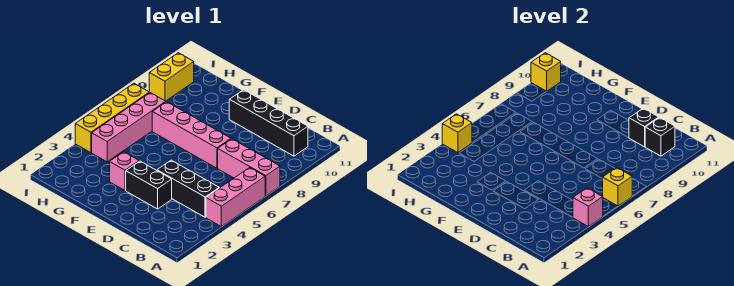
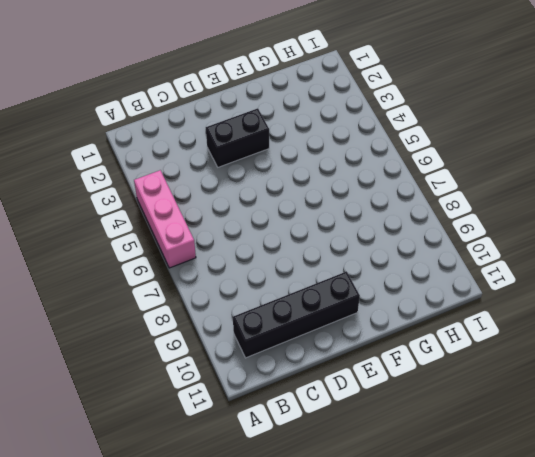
none -> pink brick A7:C7 level 1
none -> black brick B4:D4 level 1
none -> pink brick D7:G7 level 1

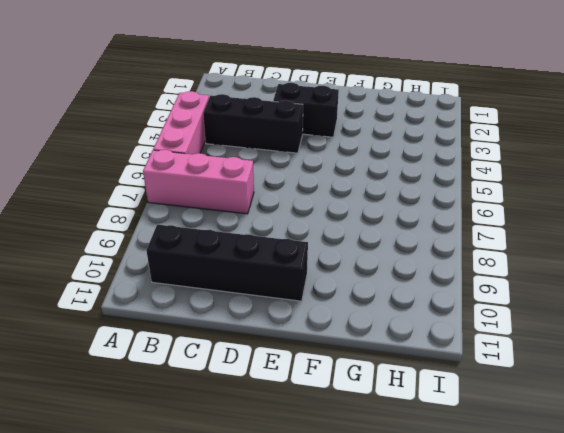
none -> pink brick D7:G7 level 1
none -> pink brick F3 level 1
none -> pink brick H4:H7 level 1

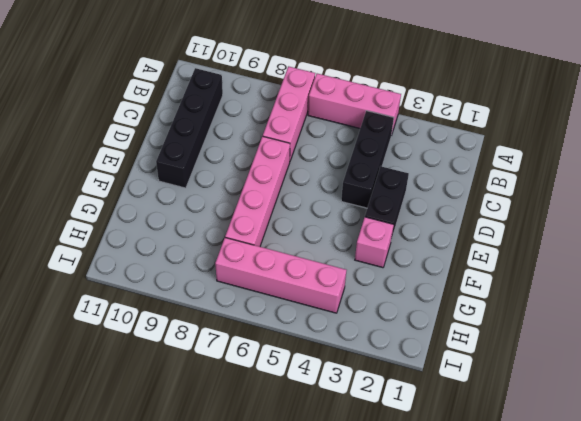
none -> yellow brick I4:I7 level 1
none -> yellow brick I9:I10 level 1
none -> pink brick A4 level 2

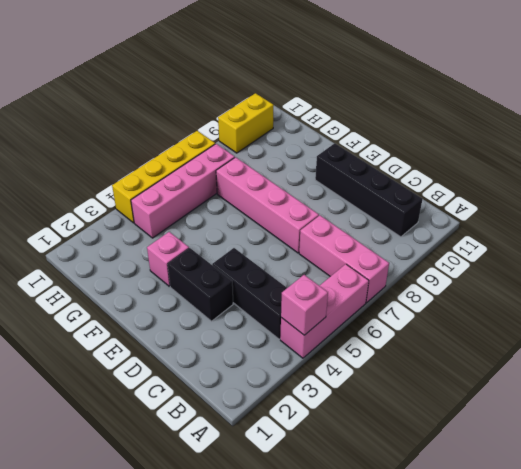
none -> yellow brick A6 level 2
none -> black brick B10 level 2
none -> black brick C10 level 2

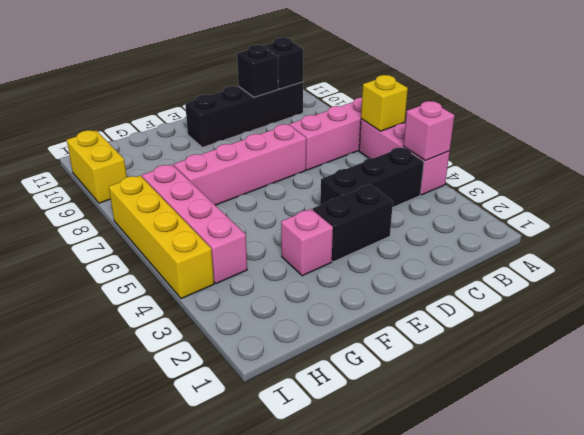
none -> yellow brick I4 level 2
none -> yellow brick I10 level 2

